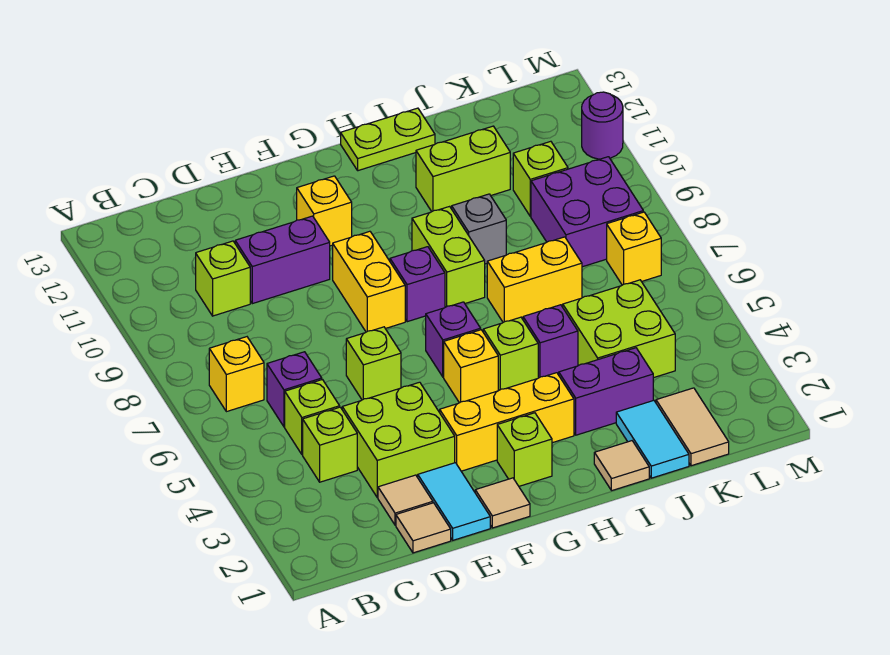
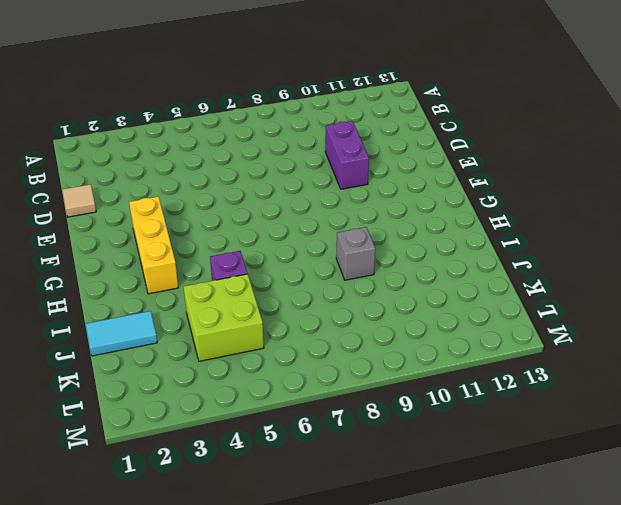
none -> yellow brick B7 level 1
none -> lime brick C4 level 1
none -> lime brick C5 level 1
none -> purple brick C6 level 1

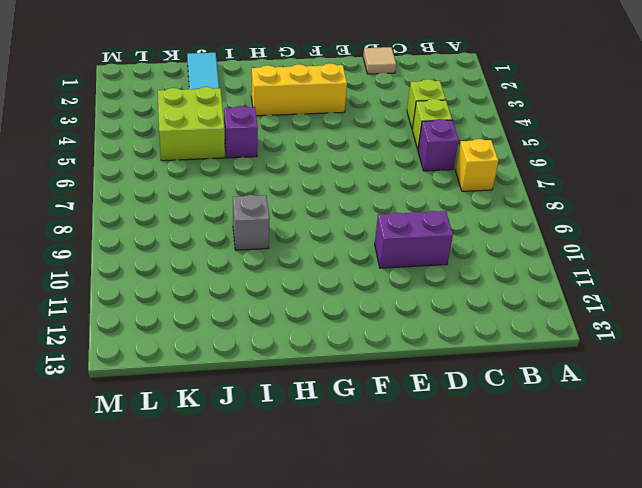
none -> lime brick C10 level 1
none -> tan tile D2 level 1
none -> lime brick D3:E4 level 1
none -> cyan tile E1:E2 level 1

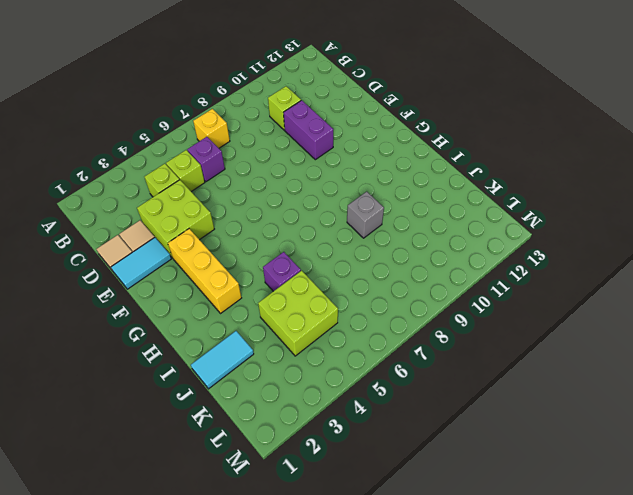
none -> lime brick E6 level 1
none -> tan tile F1 level 1
none -> yellow brick F8:F9 level 1
none -> yellow brick F11 level 1

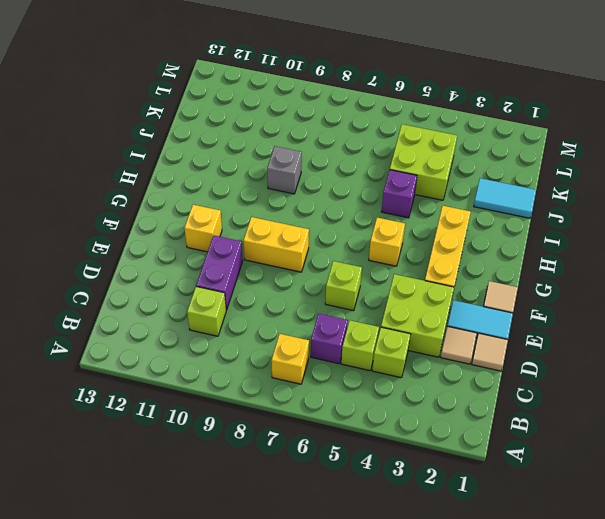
none -> lime brick G2 level 1
none -> purple brick G6 level 1
none -> purple brick G8 level 1
none -> lime brick H5 level 1

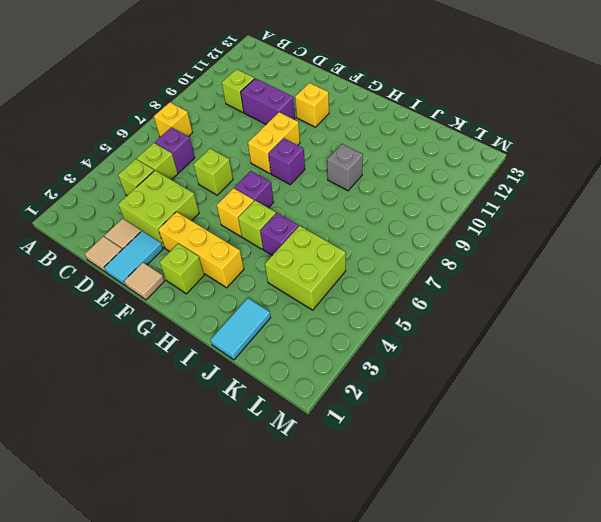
none -> lime brick H8:H9 level 1
none -> lime plate H13:I13 level 1
none -> tan tile I1 level 1
none -> purple brick I3:J3 level 1

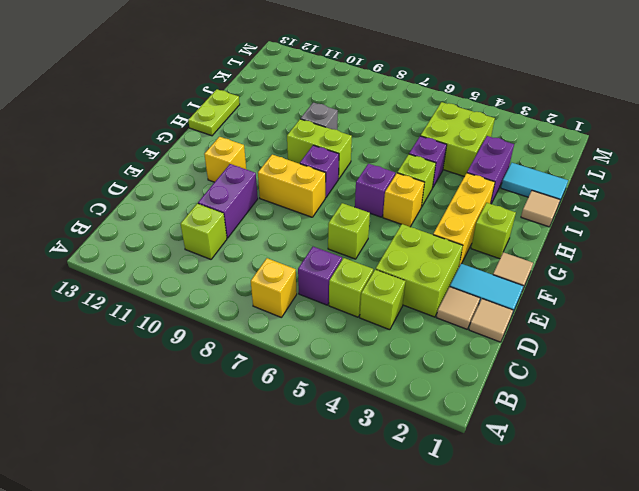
none -> yellow brick I7:J7 level 1
none -> lime brick I11:J11 level 1
none -> tan tile K1:K2 level 1
none -> purple brick K8:L9 level 1

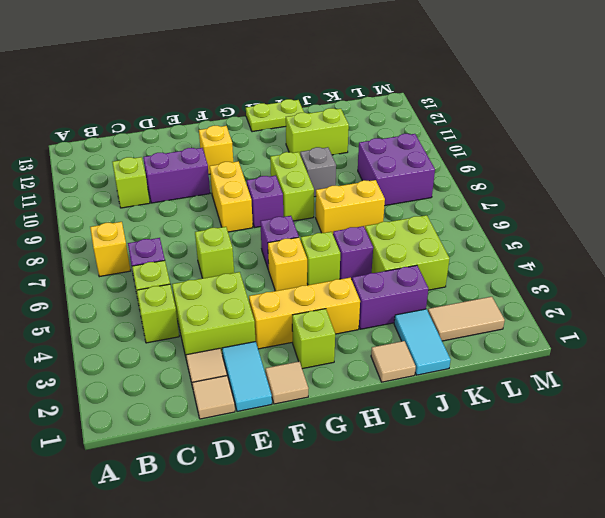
tan tile K2:L2 level 1 -> tan tile K1:K2 level 1
none -> lime brick K10 level 1
none -> yellow brick L7 level 1
none -> purple round brick M11 level 1

